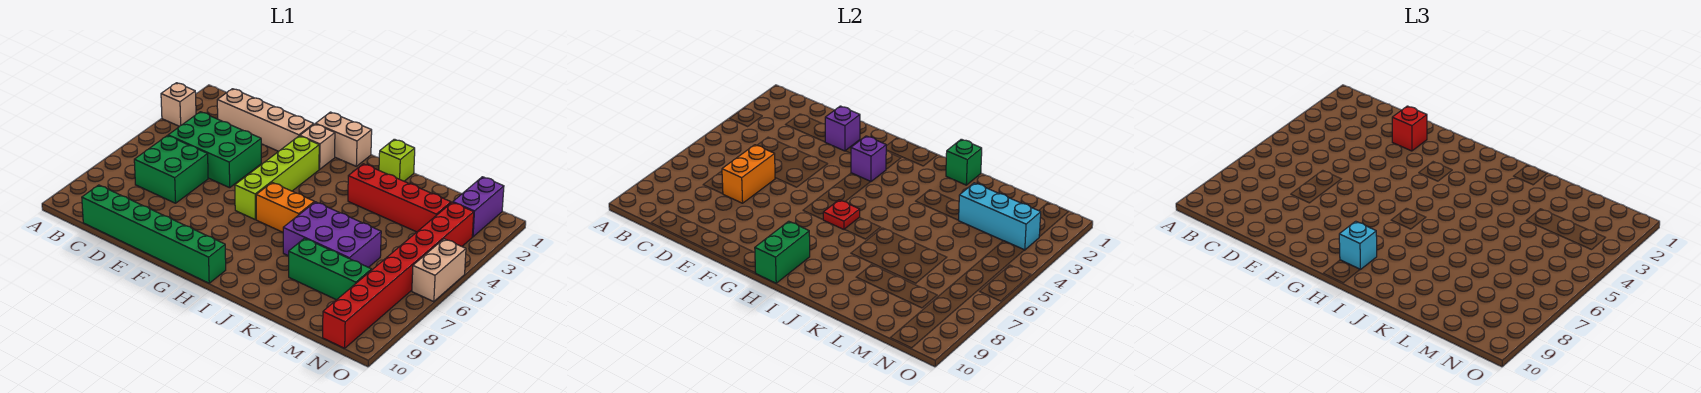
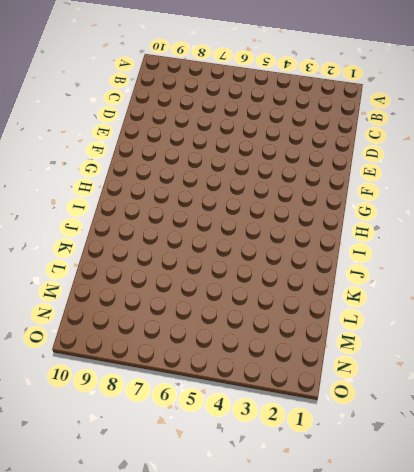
none -> tan brick A3 level 1
none -> tan brick C2:F2 level 1
none -> green brick C4:E5 level 1

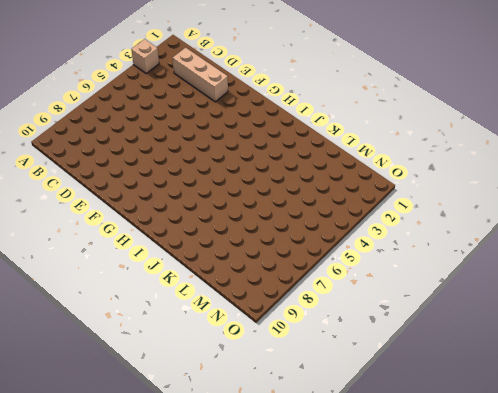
tan brick C2:E2 level 1 -> tan brick C2:F2 level 1
none -> green brick C4:E5 level 1
none -> green brick C6:D7 level 1
none -> green brick C10:H10 level 1

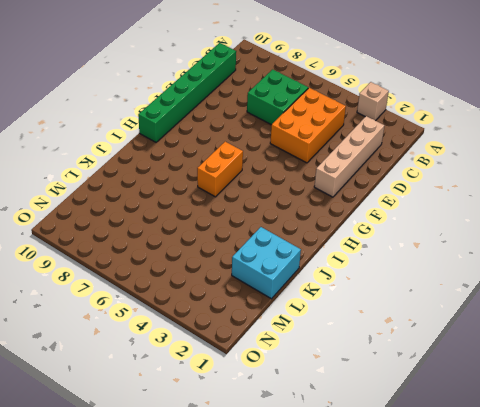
orange brick C4:E5 level 1 -> green brick C4:E5 level 1
cyan brick K1:L2 level 1 -> none
none -> tan brick G1:H1 level 1
none -> tan brick G2 level 1
none -> lime brick G3:G6 level 1

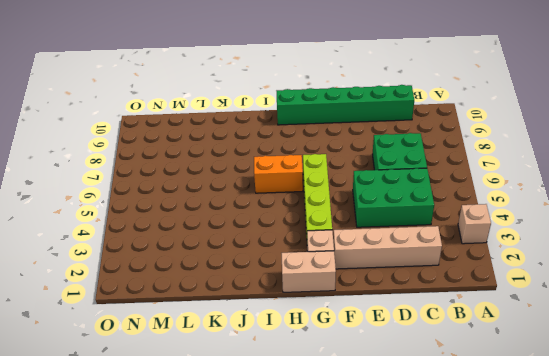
none -> lime brick J1 level 1
none -> red brick J3:M3 level 1
none -> purple brick J6:L7 level 1

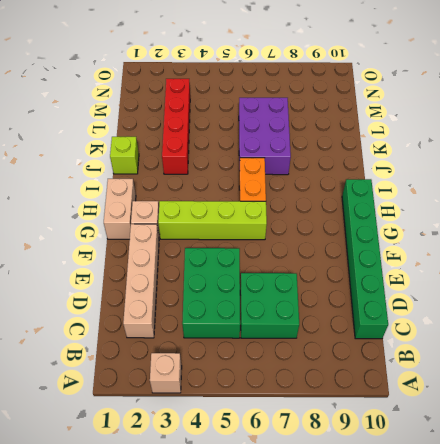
none -> green brick K8:M8 level 1
none -> purple brick N1:N2 level 1
none -> red brick N3:N10 level 1

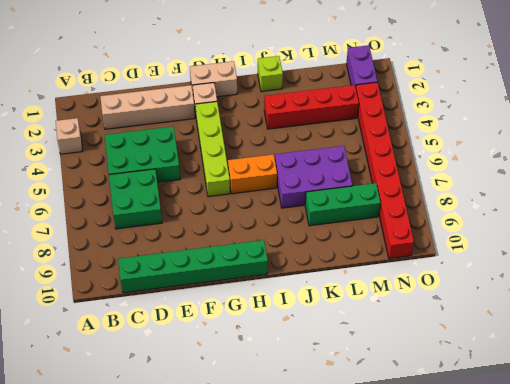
none -> tan brick O5:O6 level 1
none -> orange brick D6:D7 level 2
none -> purple brick E2 level 2

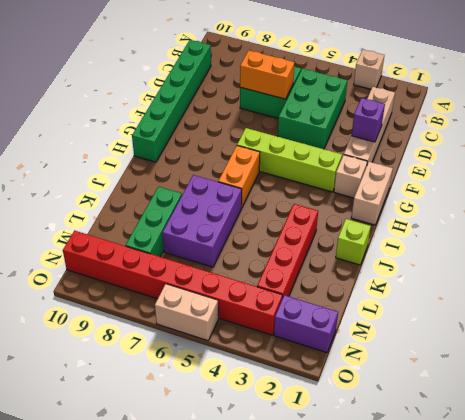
none -> purple brick G3 level 2
none -> red plate H6 level 2
none -> green brick H9:H10 level 2

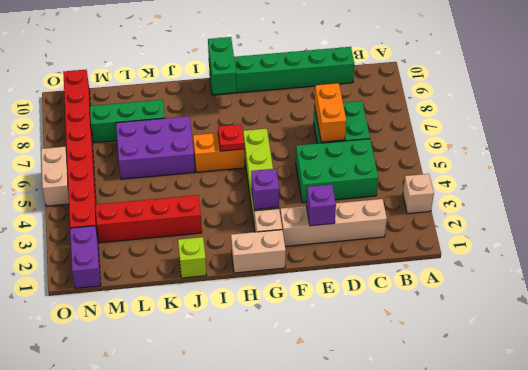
none -> green brick J1 level 2
none -> cyan brick L3:N3 level 2
none -> red brick E2 level 3

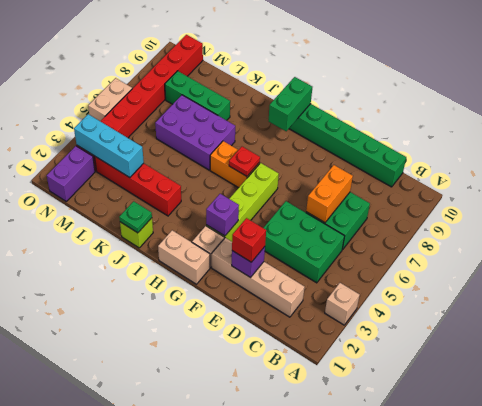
green plate J1 level 2 -> green brick J1 level 2
none -> cyan brick H9 level 3

